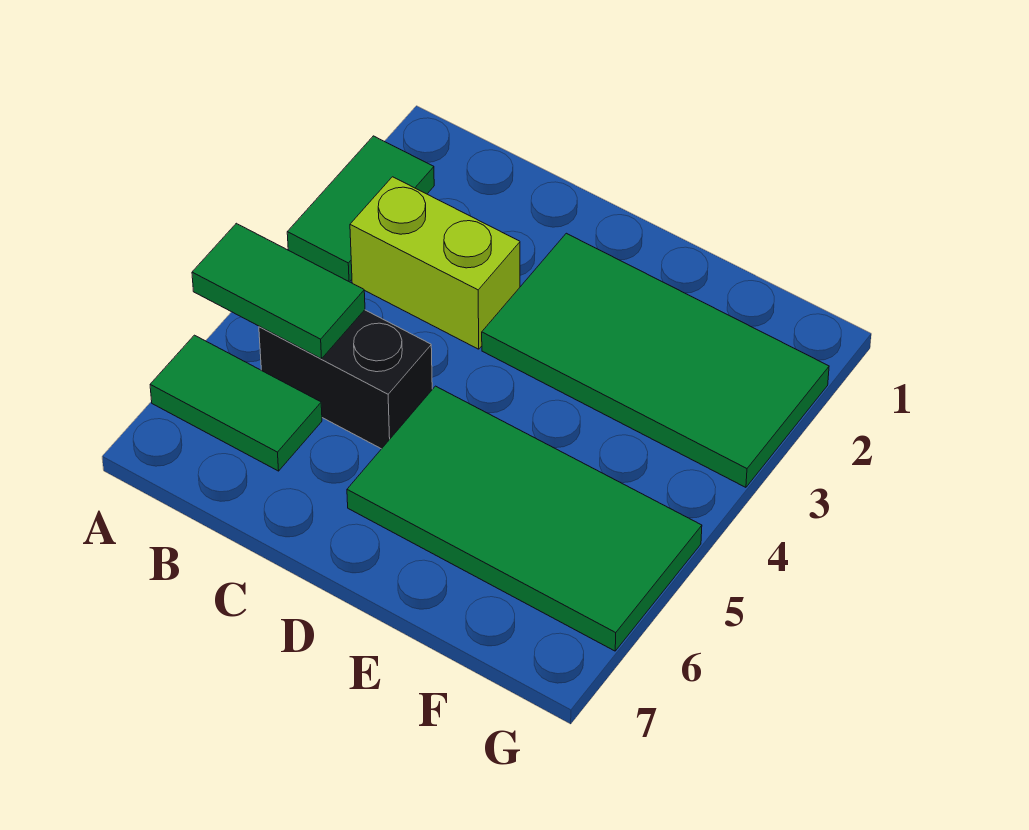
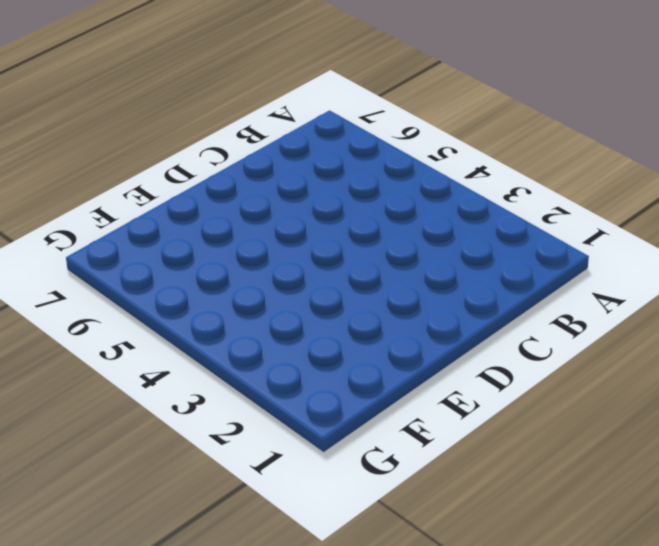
none -> green tile A2:A3 level 1
none -> green tile A6:B6 level 1

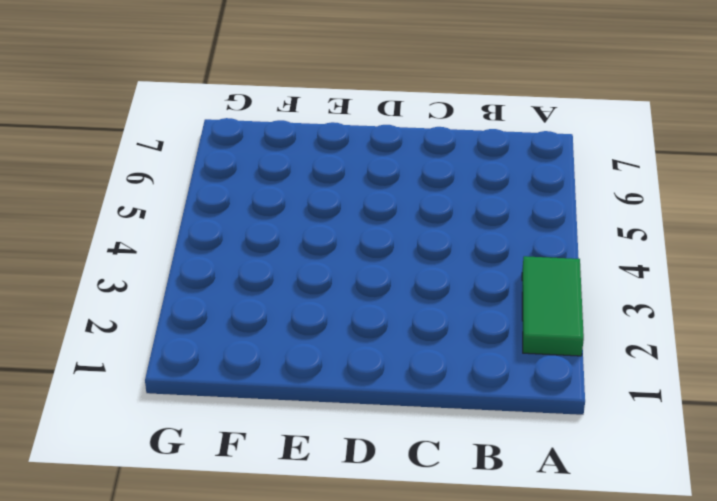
none -> green tile A6:B6 level 1
none -> lime brick B3:C3 level 1

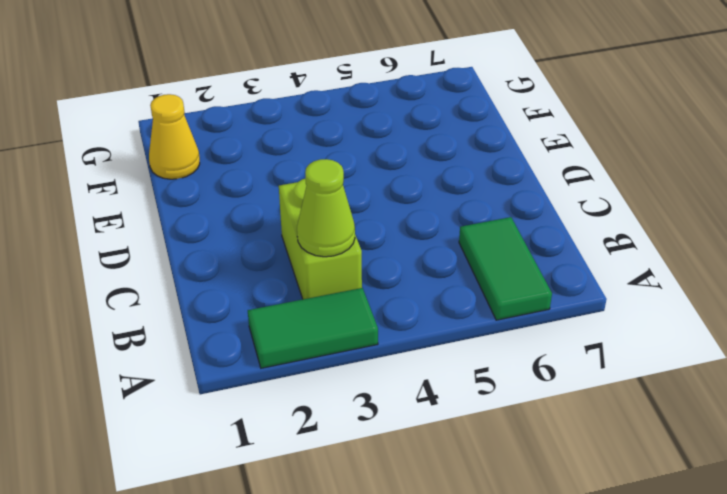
lime cone B3 level 2 -> none
yellow cone F1 level 1 -> none
none -> black brick B5:C5 level 1
none -> green tile D2:G3 level 1

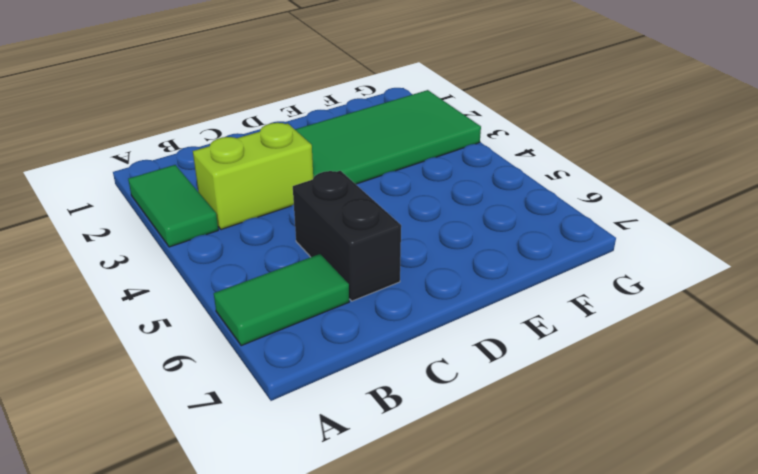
black brick C5:C6 level 1 -> black brick B5:C5 level 1
none -> green tile D5:G6 level 1
none -> green tile A5:B5 level 2

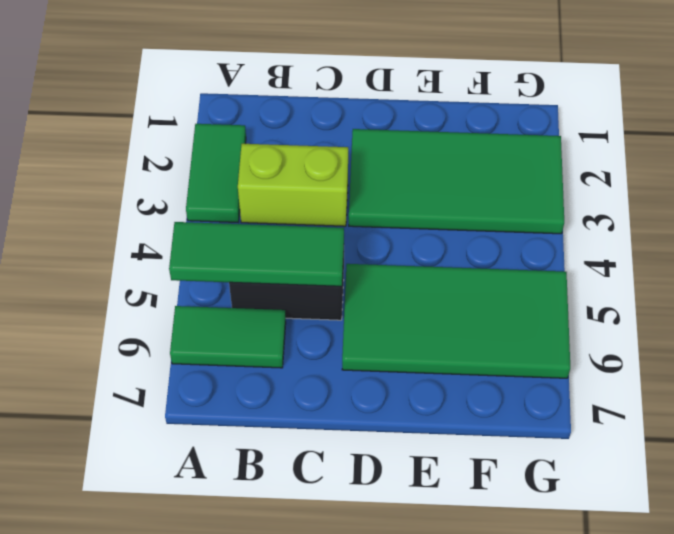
green tile A5:C5 level 2 -> green tile A5:B5 level 2

